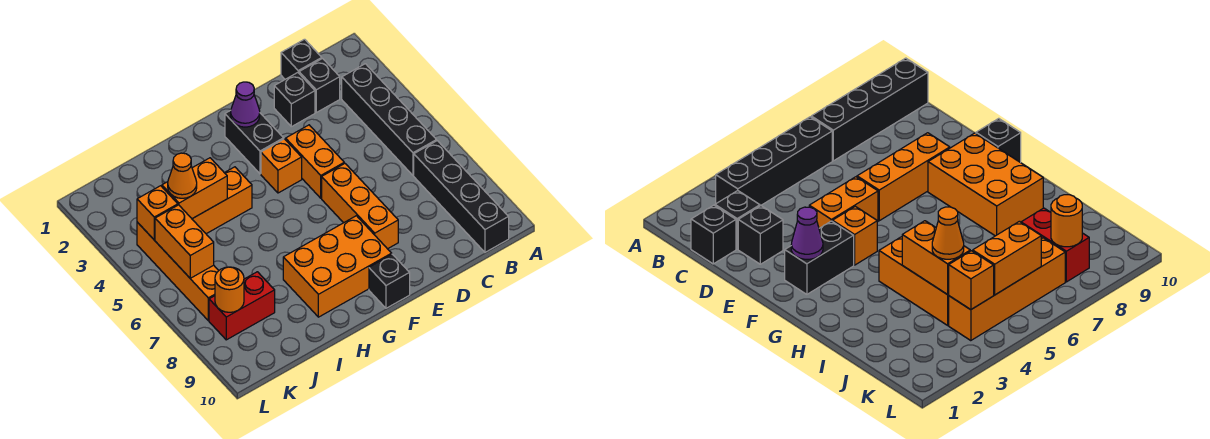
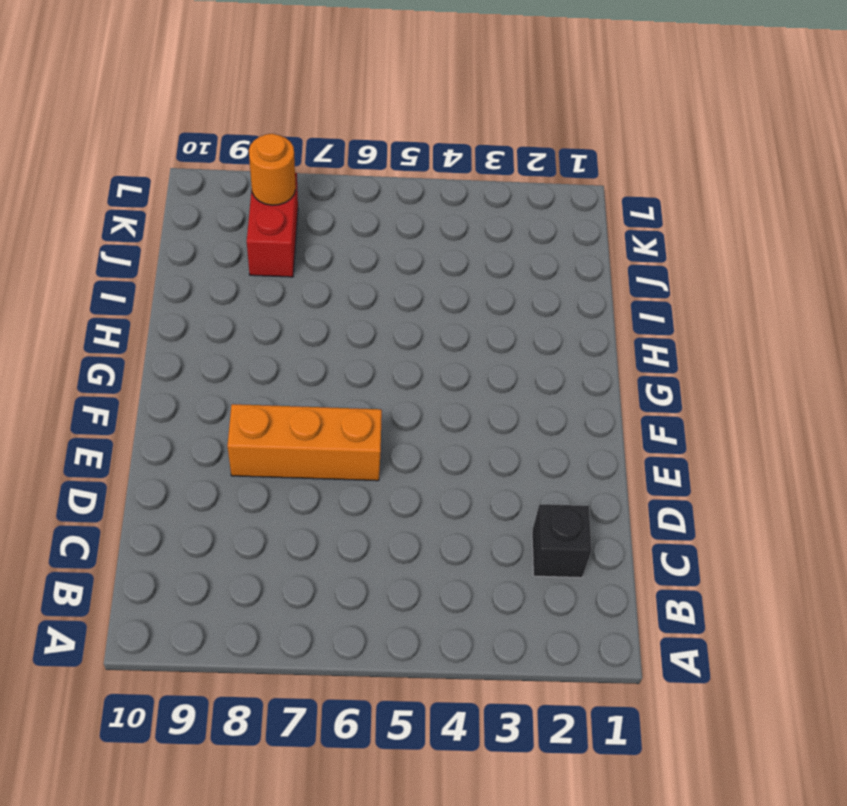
none -> black brick B3:B6 level 1
none -> black brick B7:B10 level 1
none -> black brick C1 level 1

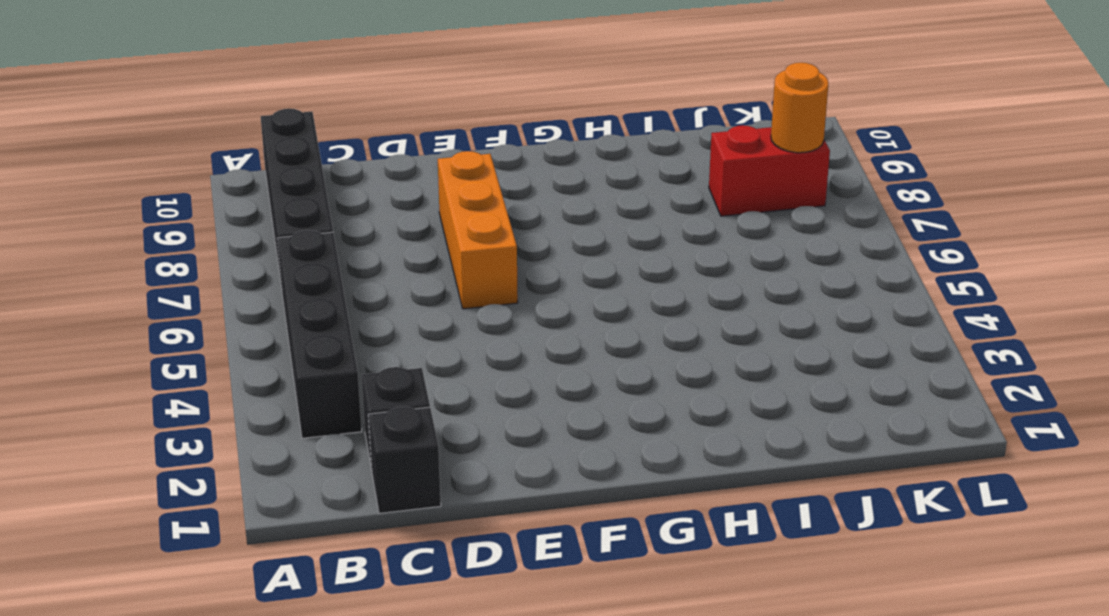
none -> black brick D2 level 1
none -> orange brick E4:E5 level 1
none -> black brick F2:F3 level 1

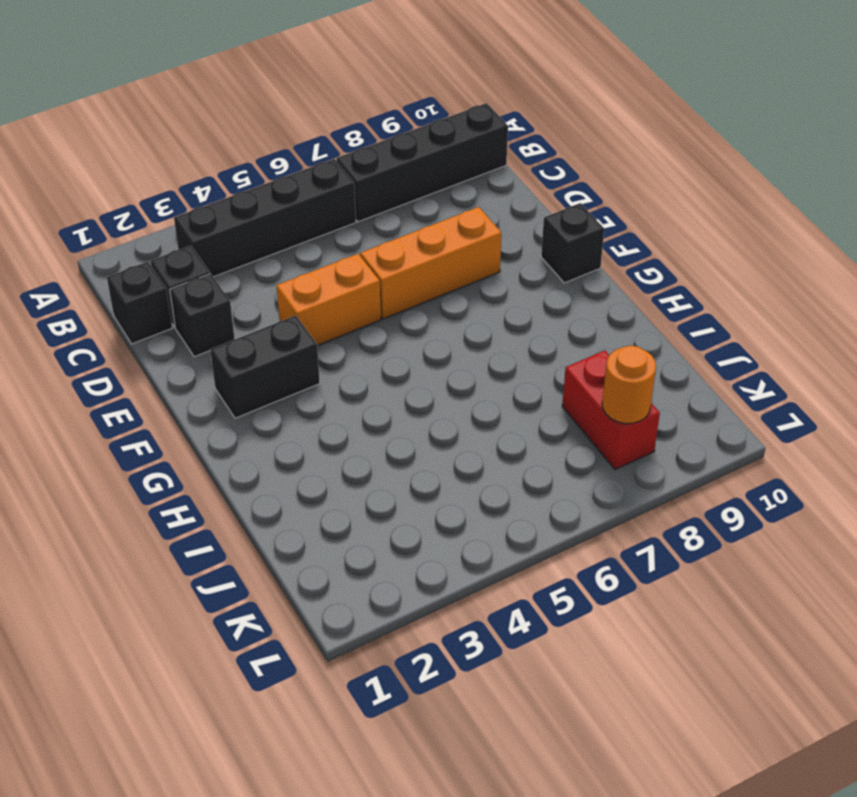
none -> orange brick F4 level 1
none -> orange brick F8:H9 level 1
none -> orange brick H4:J4 level 1

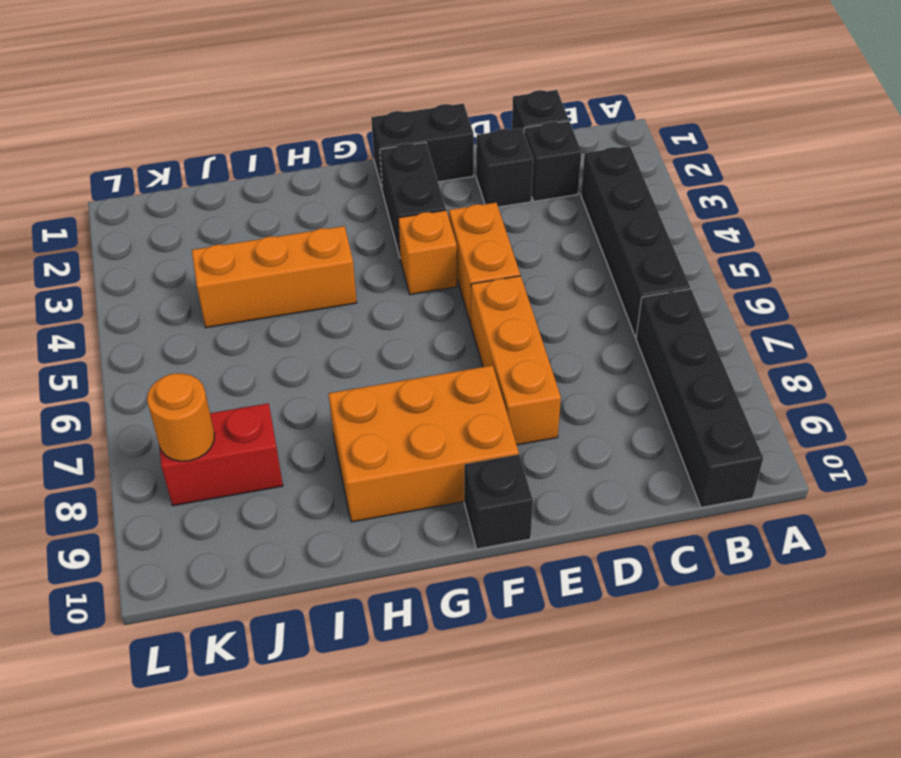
black brick E1:F1 level 1 -> none
none -> orange brick K4:K7 level 1
none -> purple cone F2 level 2
none -> orange brick I4:J4 level 2

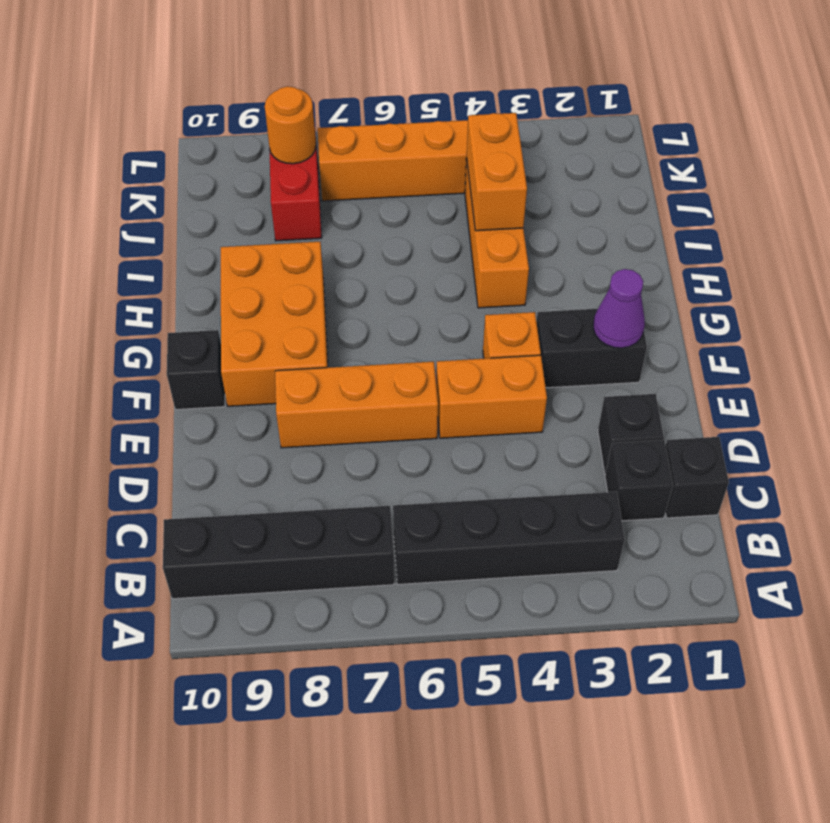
none -> orange brick K4 level 2
none -> orange brick K5:K6 level 2
none -> orange cone J4 level 3

